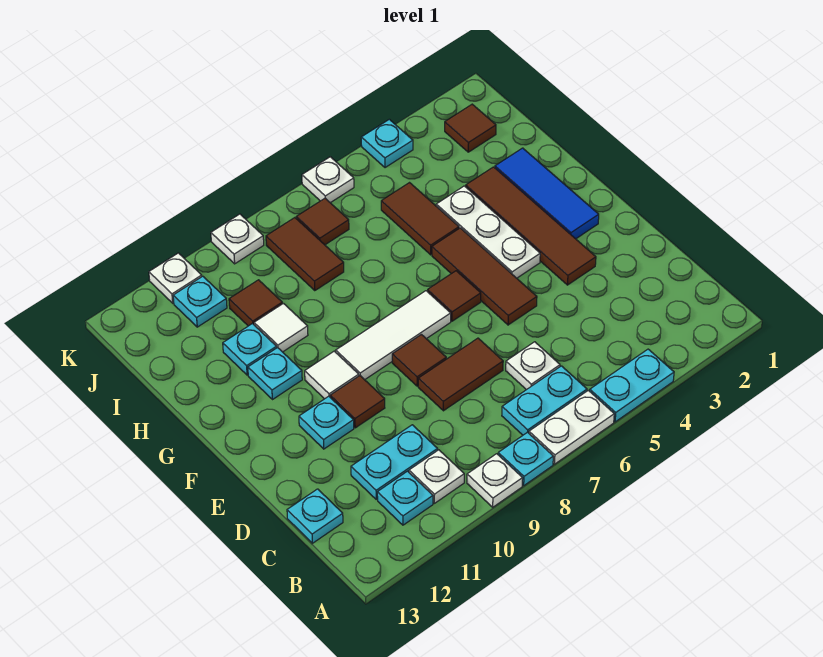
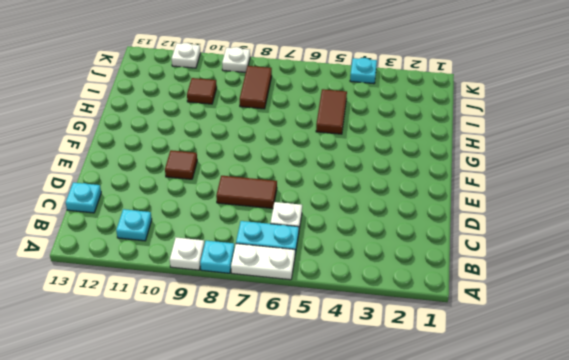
none -> cyan plate A4:A5 level 1
none -> white plate B10 level 1
none -> cyan plate C10:C11 level 1
none -> brown tile E3:H3 level 1

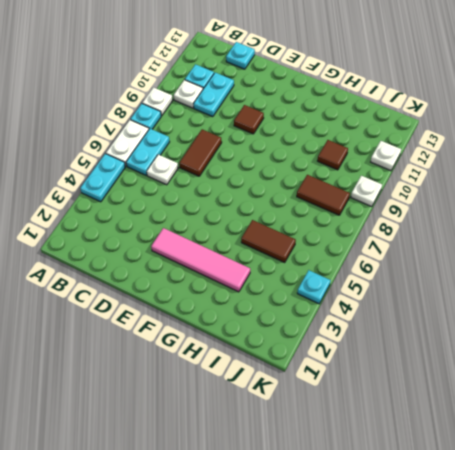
pink tile E3:H3 level 1 -> brown tile E3:H3 level 1
none -> brown tile E5:G5 level 1
none -> brown tile E8 level 1
none -> cyan plate E11 level 1
none -> blue tile F2:H2 level 1

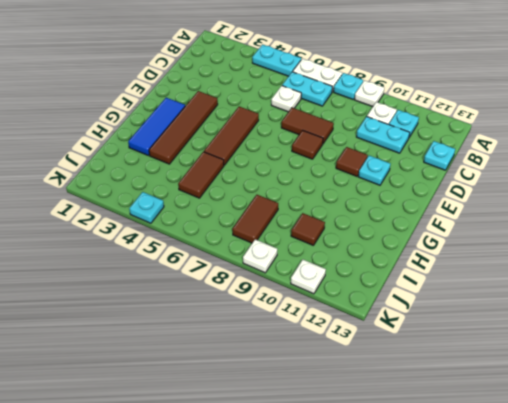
none -> white plate F4:H4 level 1
none -> brown tile F6 level 1
none -> white tile F7:F9 level 1
none -> white tile F10 level 1

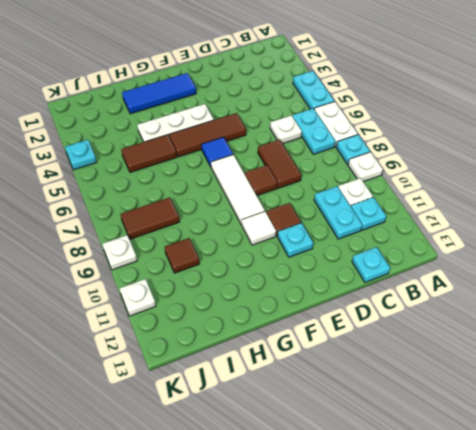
blue tile F6 level 1 -> brown tile F6 level 1
none -> brown tile E3:H3 level 1
none -> cyan plate G11 level 1
none -> white tile H10 level 1
none -> cyan plate H11 level 1

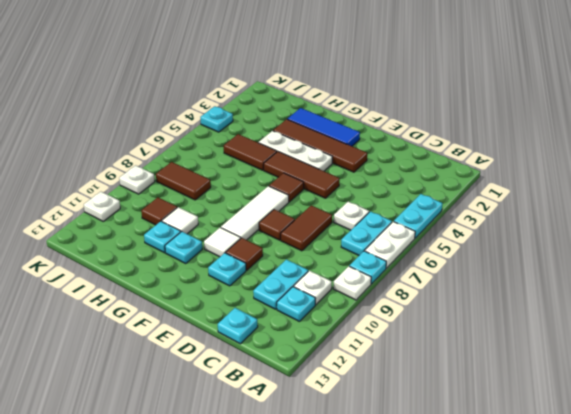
none -> brown tile J2 level 1
none -> brown tile J7 level 1
none -> cyan plate J11 level 1
none -> white plate K6 level 1

